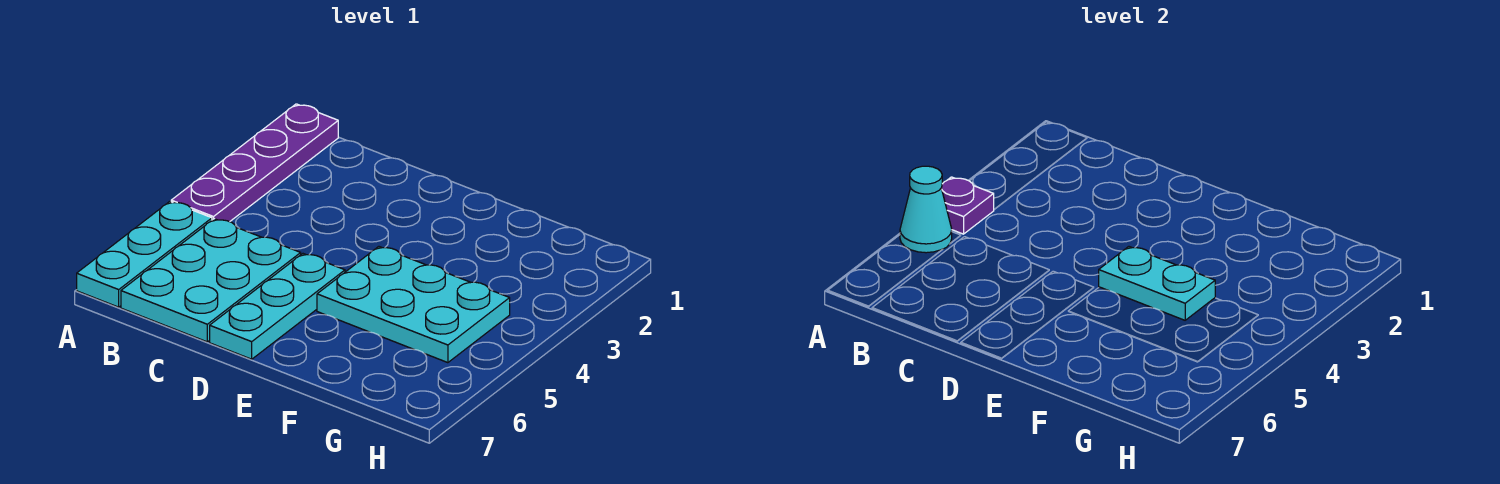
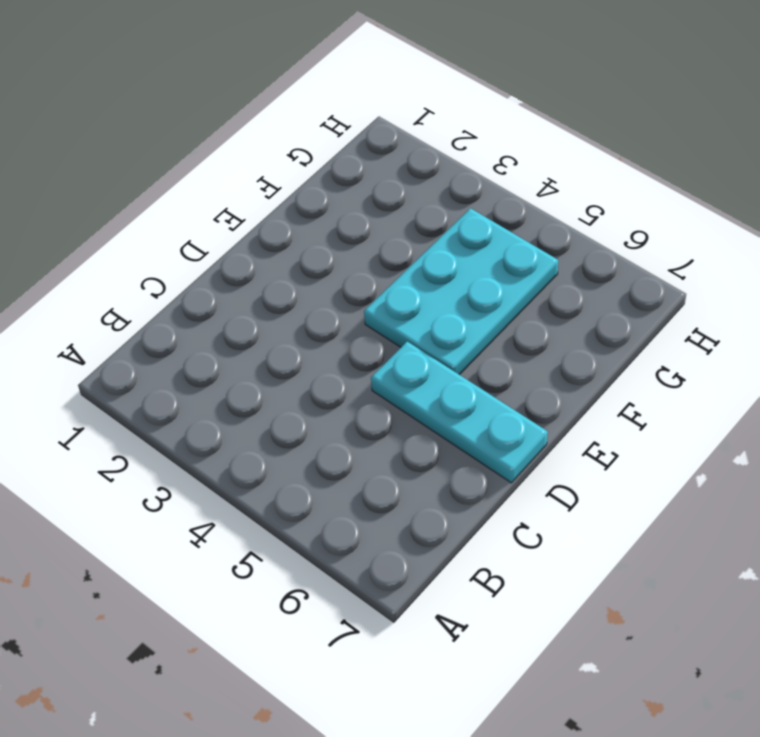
none -> purple plate A1:A4 level 1
none -> cyan plate A5:A7 level 1

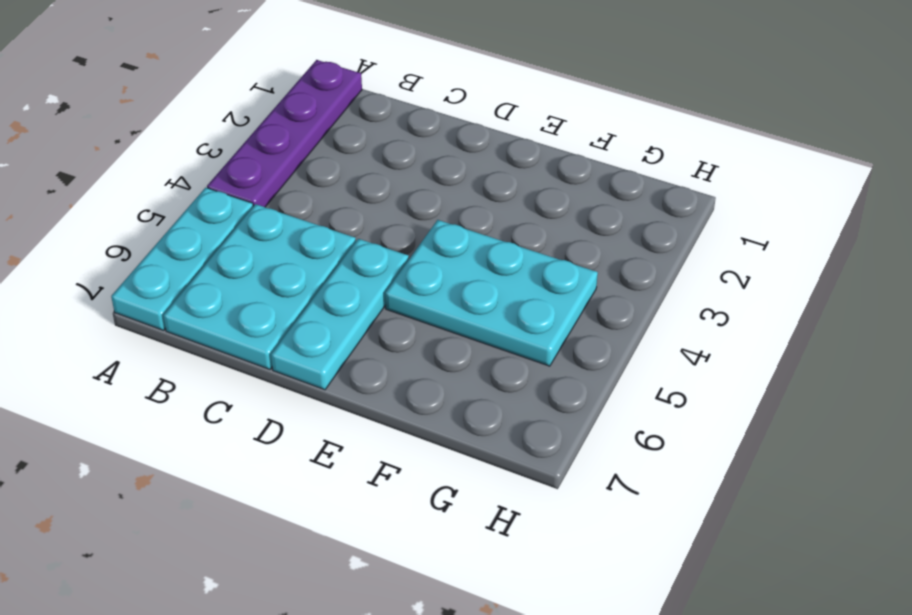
none -> purple plate A4 level 2
none -> cyan cone A5 level 2

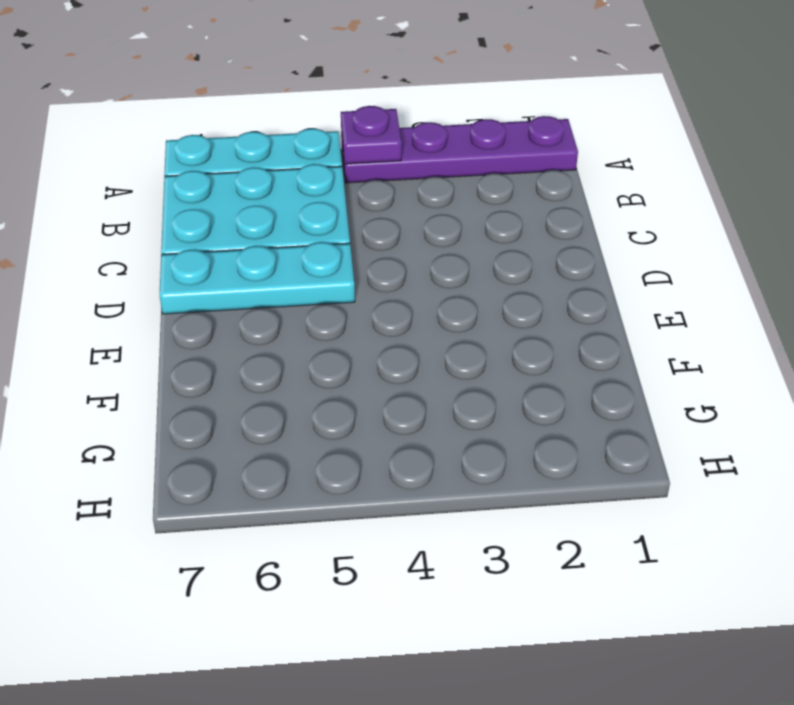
none -> cyan plate E4:G5 level 1
none -> cyan cone A5 level 2

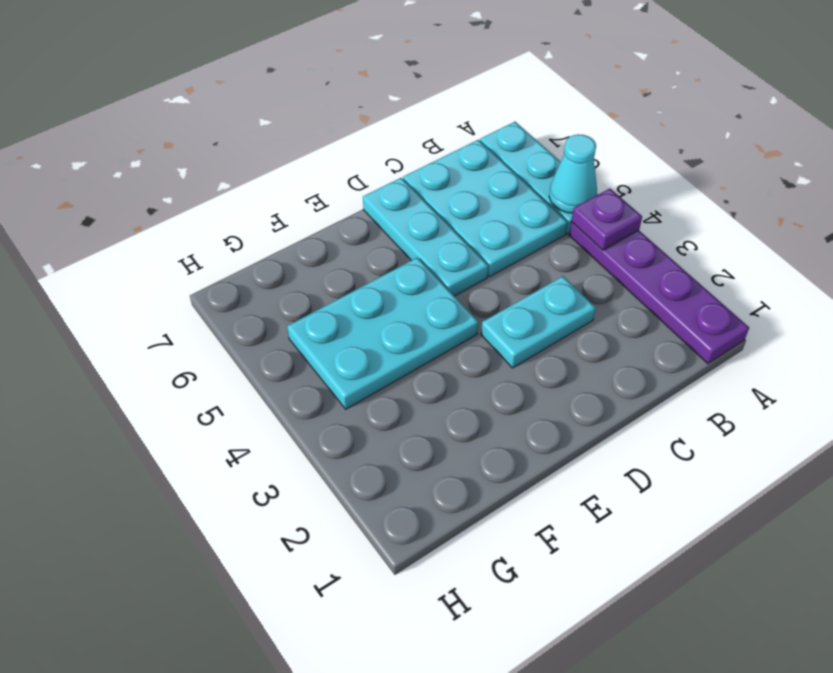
cyan plate C3:D3 level 1 -> cyan plate E4:F4 level 2

